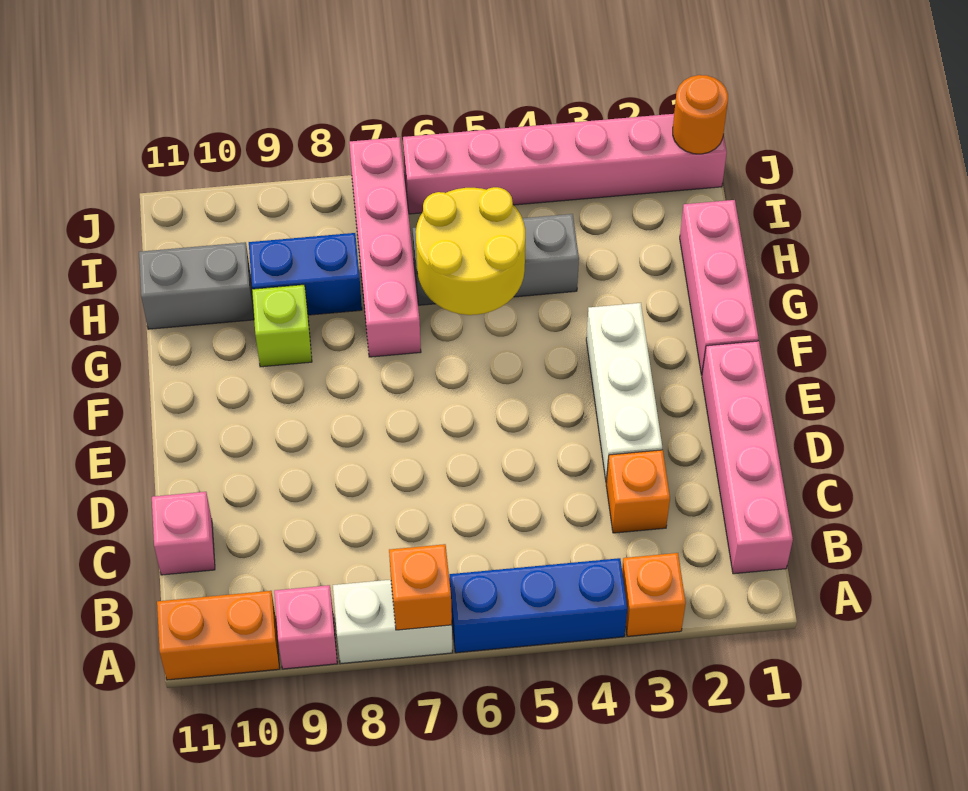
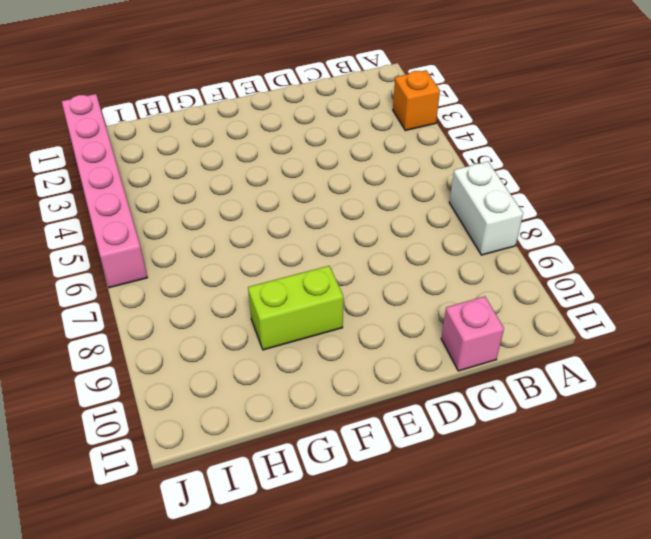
lime brick F9:G9 level 1 -> lime brick G9 level 1
none -> blue brick A4:A6 level 1
none -> pink brick A9 level 1
none -> orange brick A10:A11 level 1

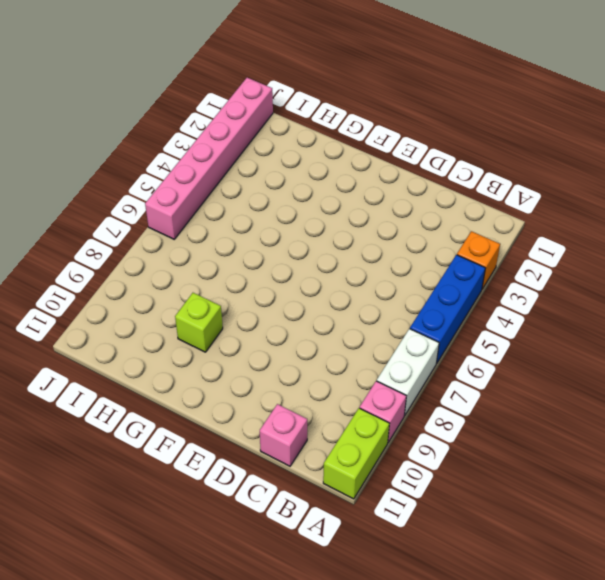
lime brick A10:A11 level 1 -> orange brick A10:A11 level 1
none -> pink brick B1:E1 level 1
none -> orange brick C3 level 1
none -> white brick D3:F3 level 1

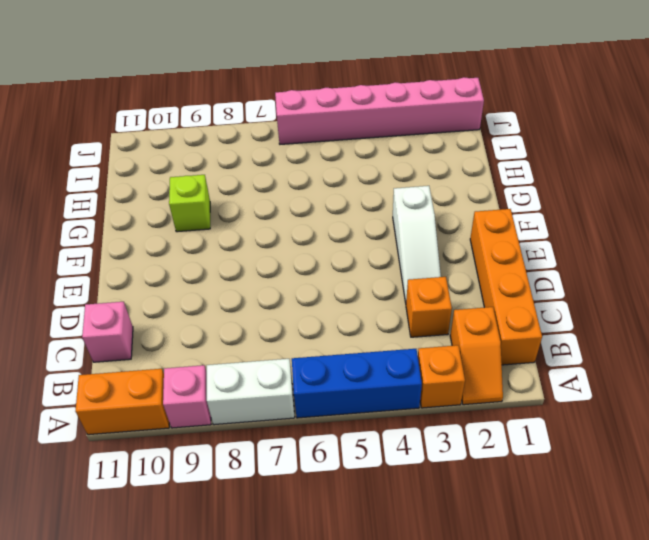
orange slope A2:B2 level 1 top B -> none
orange brick B1:E1 level 1 -> pink brick B1:E1 level 1
white slope D3:F3 level 1 top F -> white brick D3:F3 level 1
none -> pink brick F1:H1 level 1
none -> pink brick G7:J7 level 1
none -> grey brick H4:H6 level 1

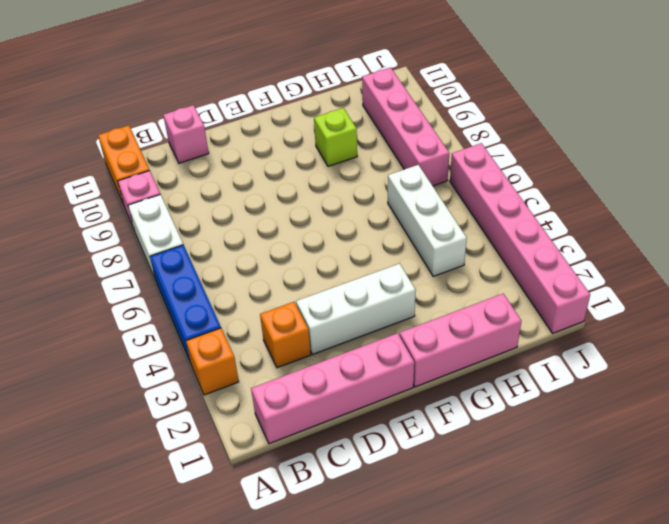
white brick H4:H6 level 1 -> grey brick H4:H6 level 1
pink brick I7:I10 level 1 -> pink brick G7:J7 level 1
none -> blue brick H8:H9 level 1
none -> grey brick H10:H11 level 1
none -> orange brick A7 level 2

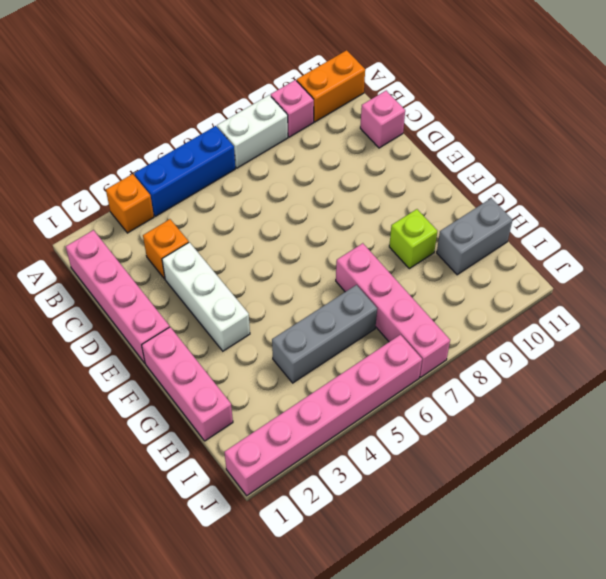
none -> blue brick H8:H9 level 1
none -> orange brick A7 level 2
none -> yellow round brick G5:H6 level 2

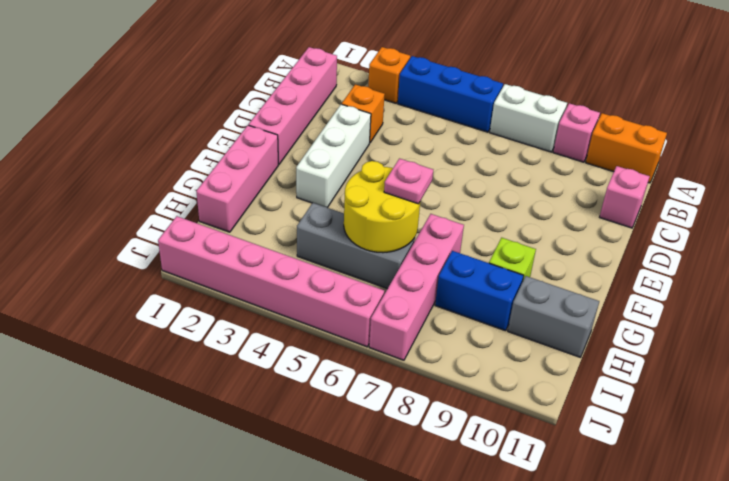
pink plate G6 level 3 -> none
none -> orange brick A7 level 2
none -> orange round brick J1 level 2

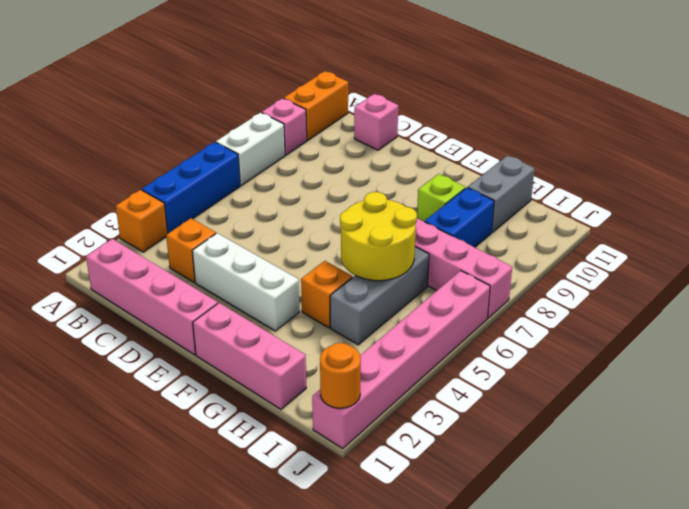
orange brick G4 level 1 -> orange brick A7 level 2

